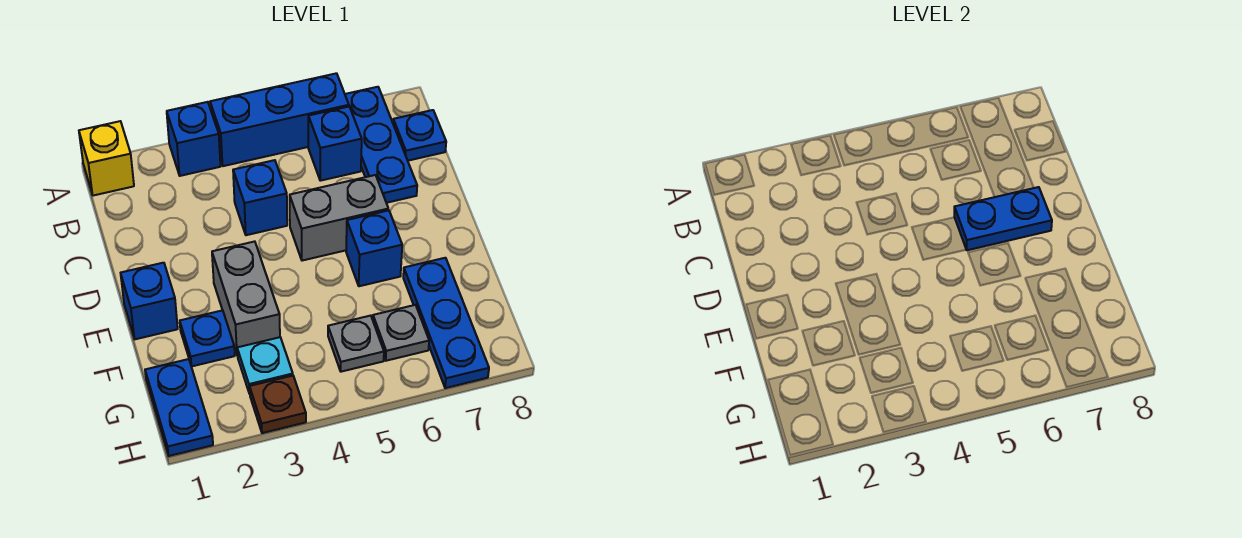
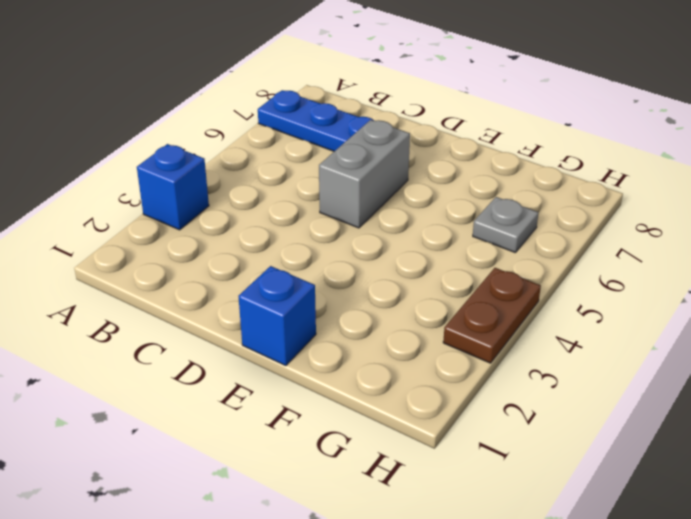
brown plate H3:H4 level 1 -> brown plate H3 level 1
none -> yellow brick A1 level 1
none -> blue brick A4:A6 level 1
none -> blue brick B6 level 1

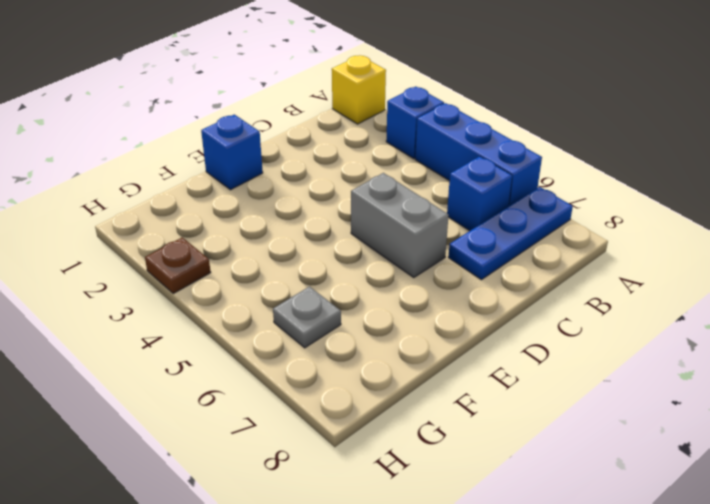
none -> blue plate B8 level 1
none -> blue brick C4 level 1
none -> grey brick E3:F3 level 1

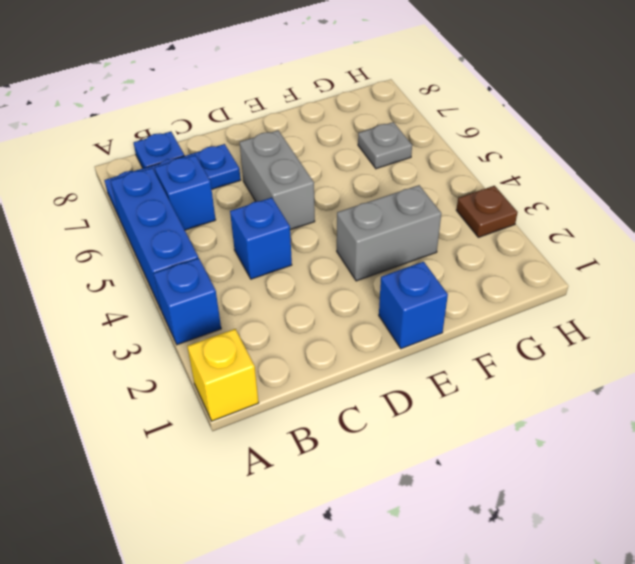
none -> blue brick E6 level 1
none -> blue plate F2 level 1
none -> blue plate F7:H7 level 1

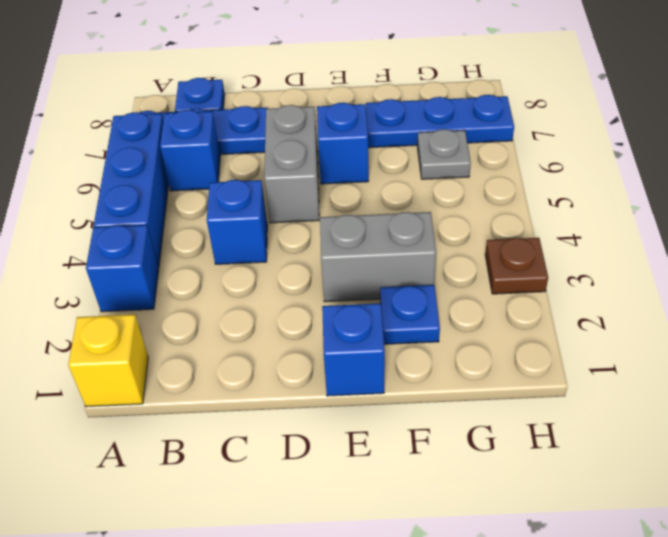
none -> blue plate G1:H1 level 1
none -> cyan plate G3 level 1
none -> grey plate G5 level 1

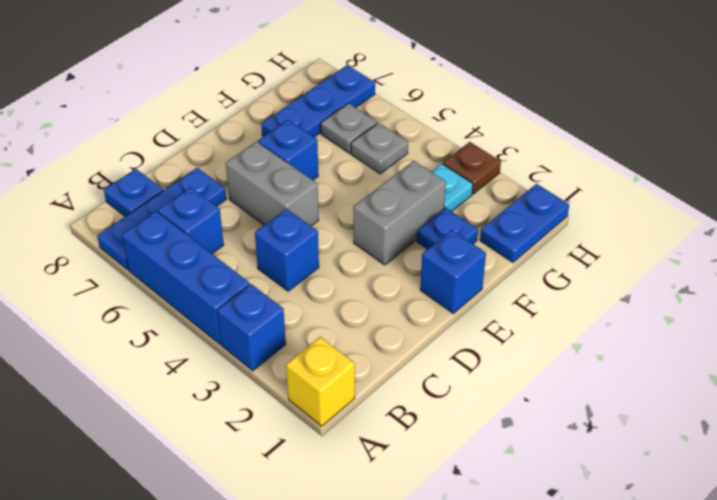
none -> blue plate D6:D7 level 2

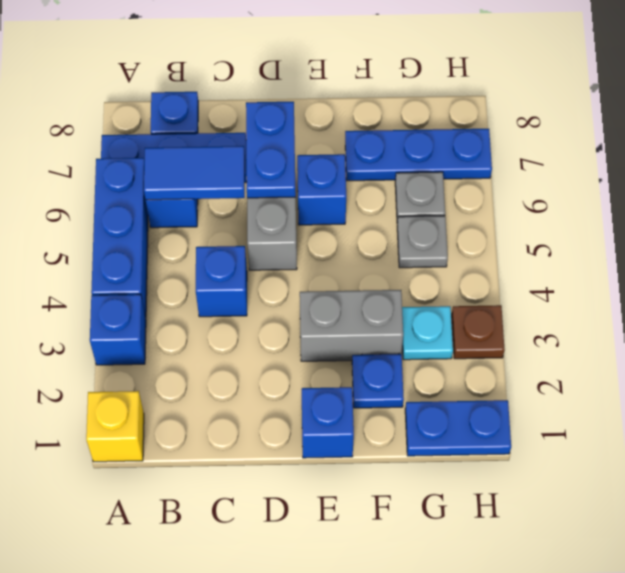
blue tile B6:C6 level 2 -> none

